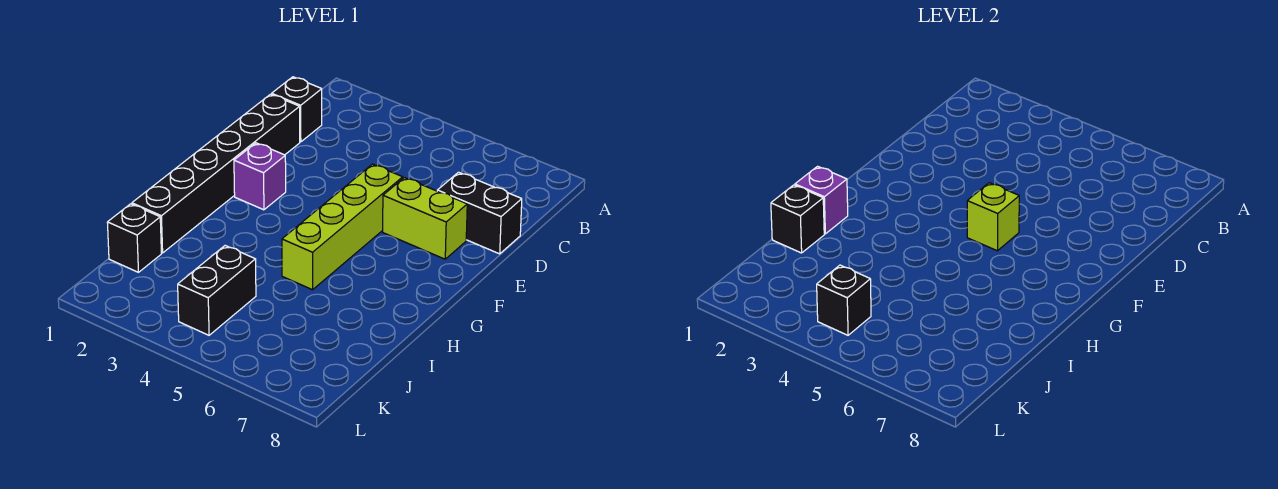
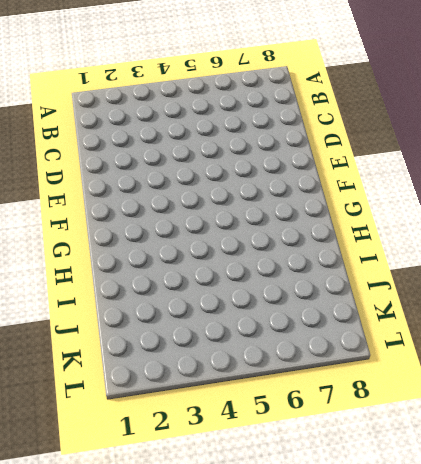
none -> black brick C1 level 1
none -> black brick D1:I1 level 1
none -> black brick D7:D8 level 1

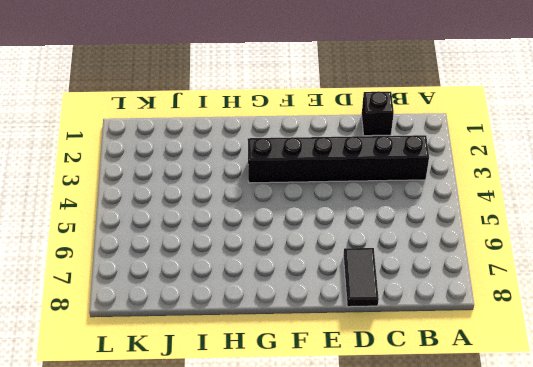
black brick B3:G3 level 1 -> black brick D1:I1 level 1
black tile D7:D8 level 1 -> black brick D7:D8 level 1
none -> lime brick E5:H5 level 1
none -> lime brick E6:E7 level 1
none -> purple brick F2 level 1

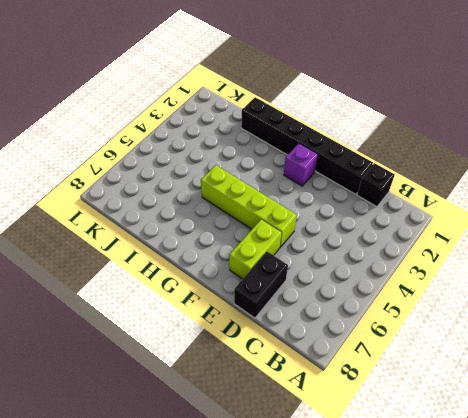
none -> black brick J1 level 1
none -> black brick J4:K4 level 1
none -> lime brick F5 level 2

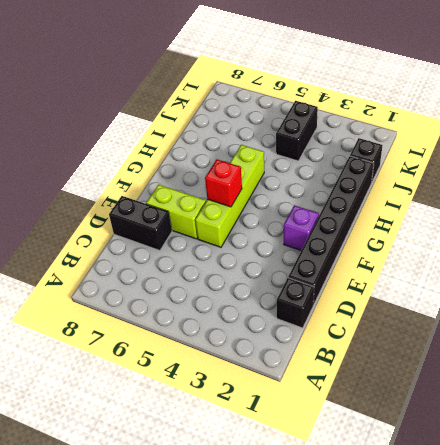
red brick F5 level 2 -> lime brick F5 level 2
none -> purple brick H1 level 2
none -> black brick I1 level 2
none -> black brick K4 level 2

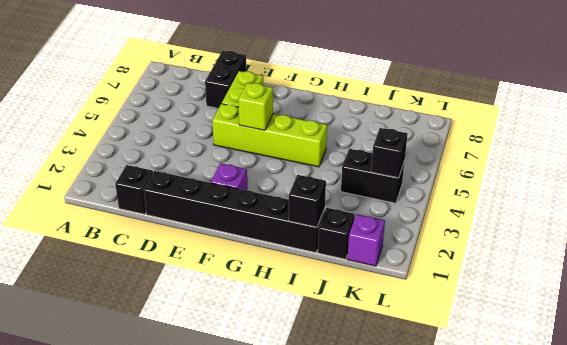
purple brick K1 level 1 -> purple brick H1 level 2

